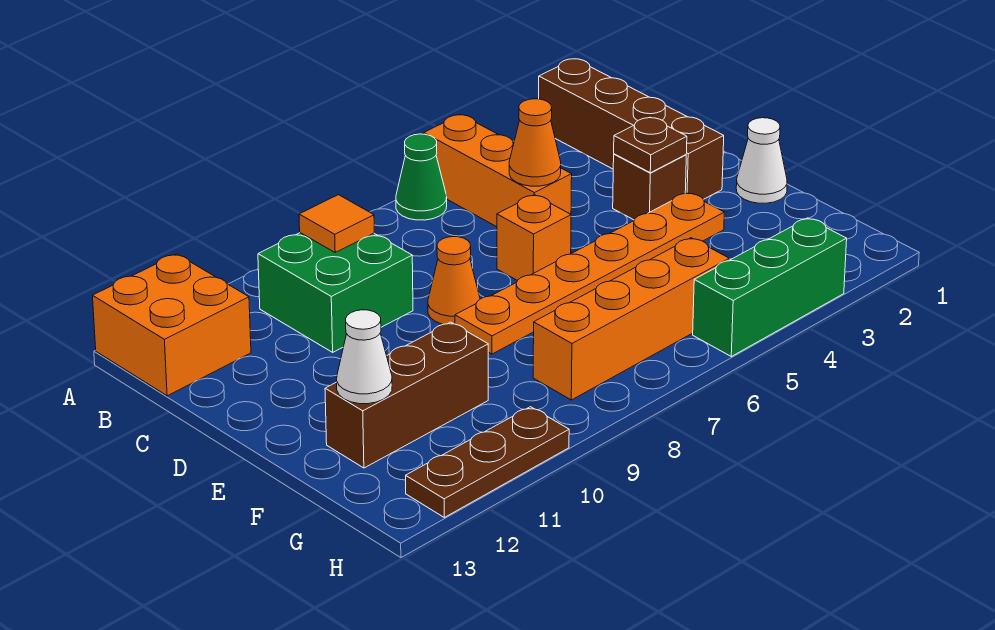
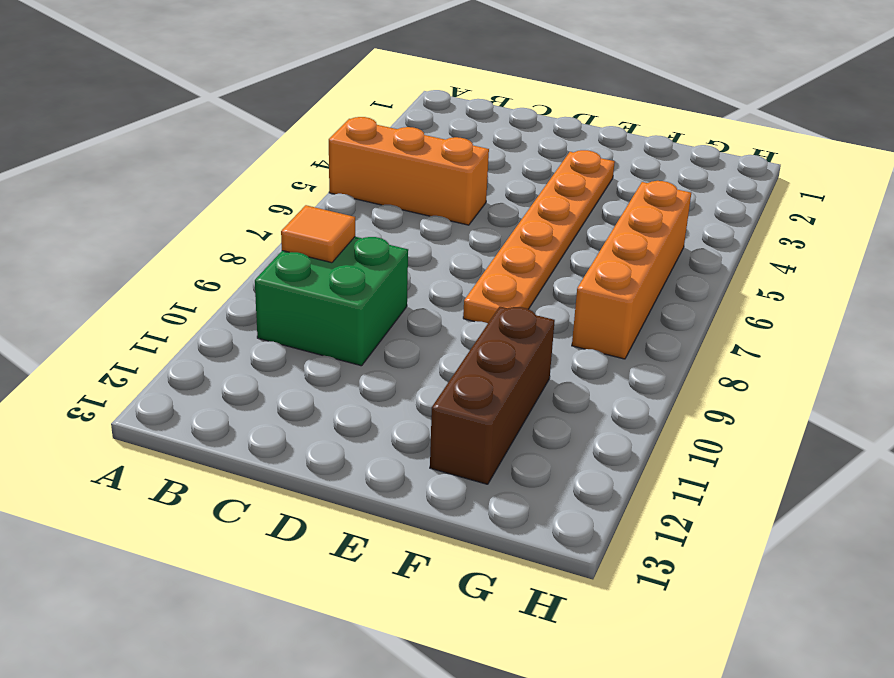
none -> brown brick A2:D2 level 1
none -> green cone A6 level 1
none -> orange brick A12:B13 level 1

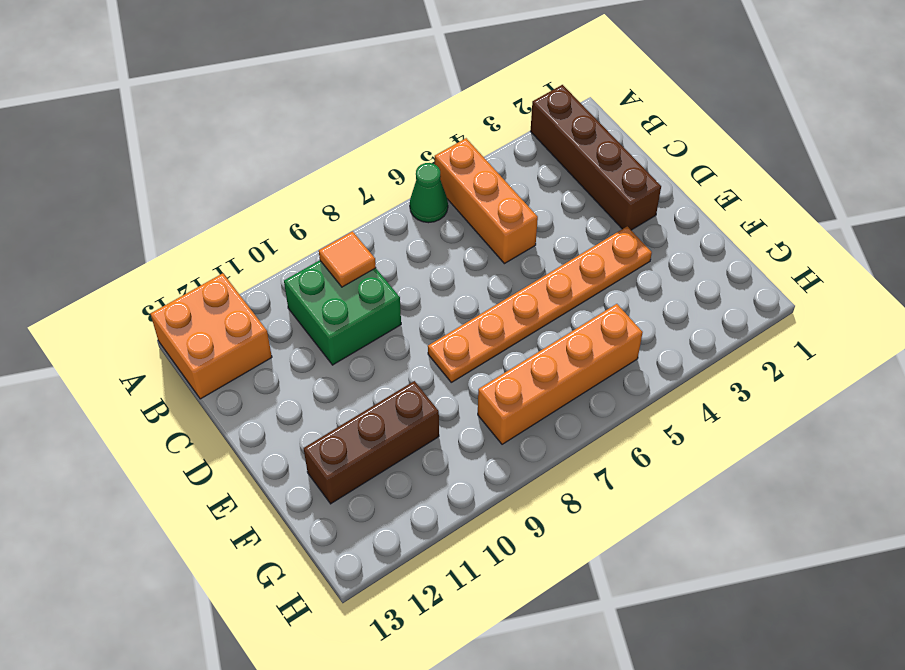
none -> brown brick D3 level 1
none -> orange brick D6 level 1
none -> orange cone D8 level 1

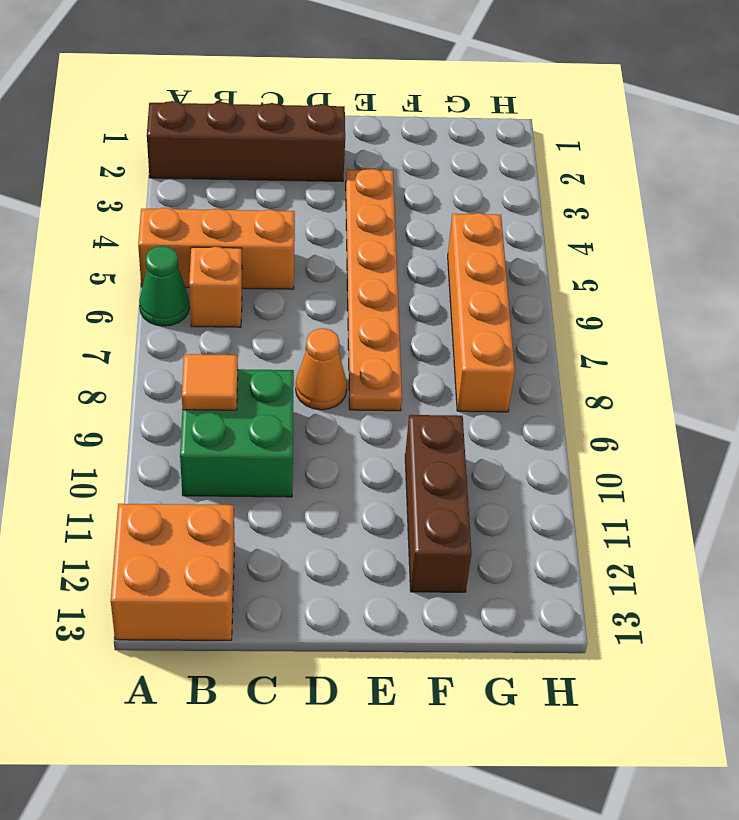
orange brick B6 level 1 -> orange brick D6 level 1
none -> brown brick D3 level 1
none -> white cone E1 level 1
none -> green brick H3:H5 level 1

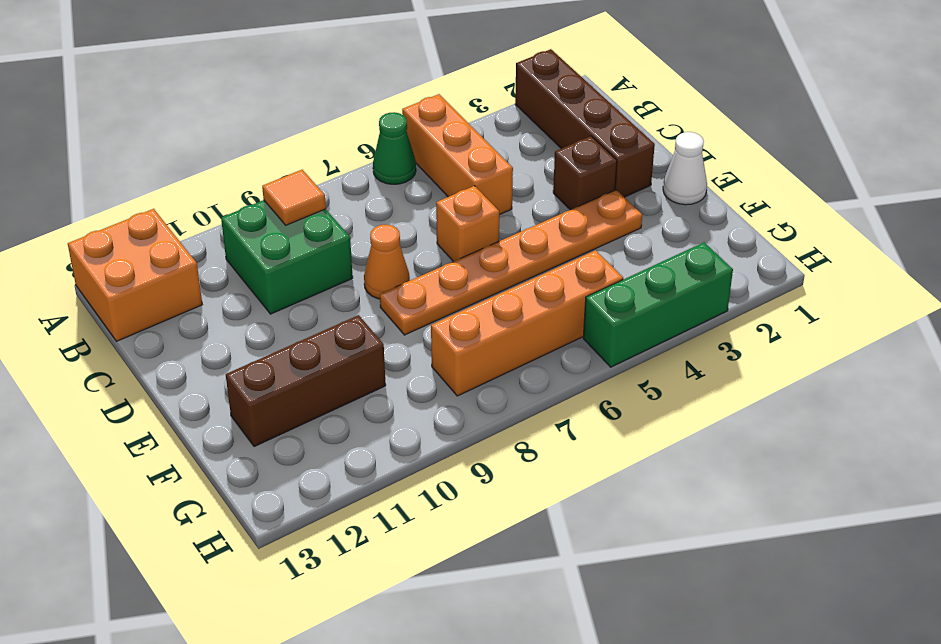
none -> brown plate H10:H12 level 1
none -> orange cone C5 level 2
none -> brown plate D3 level 2

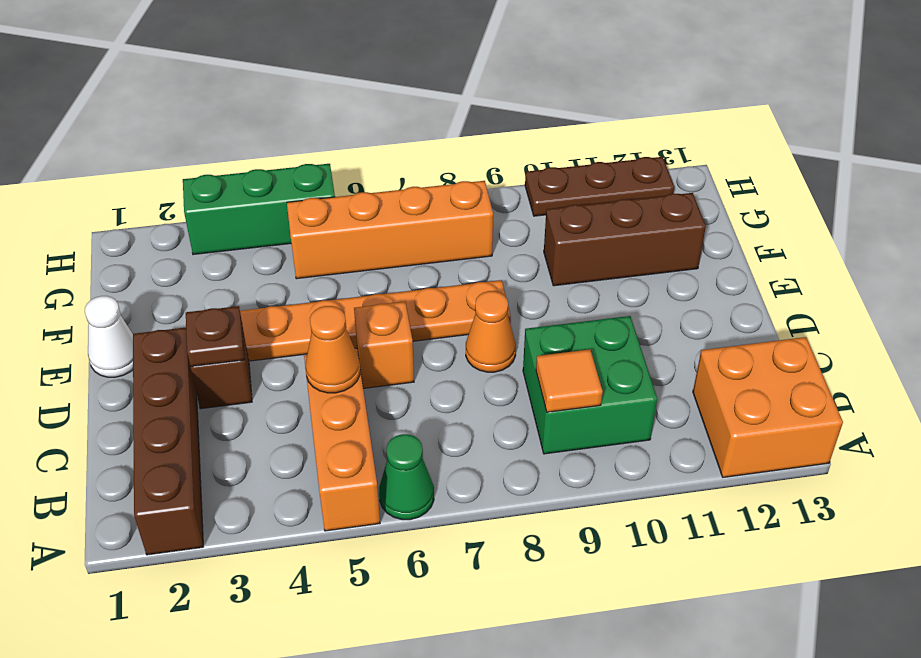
none -> white cone F12 level 2

